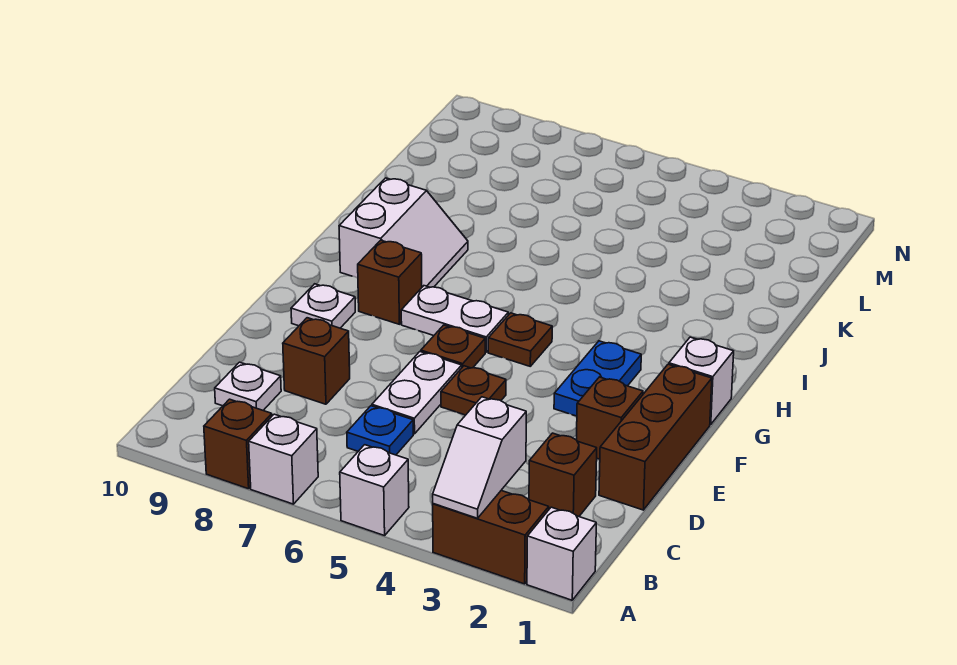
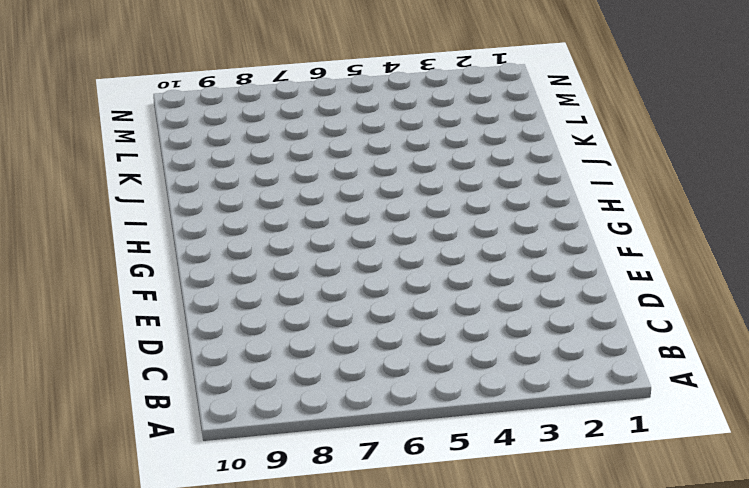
none -> white brick A1 level 1
none -> brown brick A2:A3 level 1
none -> white brick A5 level 1

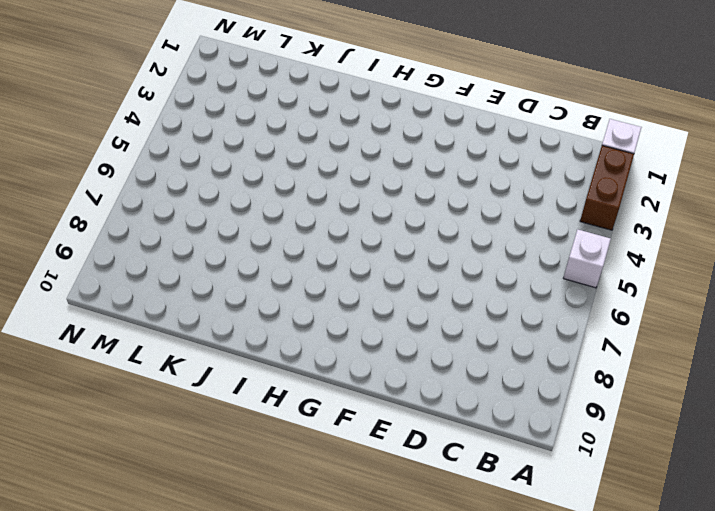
none -> white brick A7 level 1
none -> brown brick A8 level 1
none -> brown brick C2 level 1

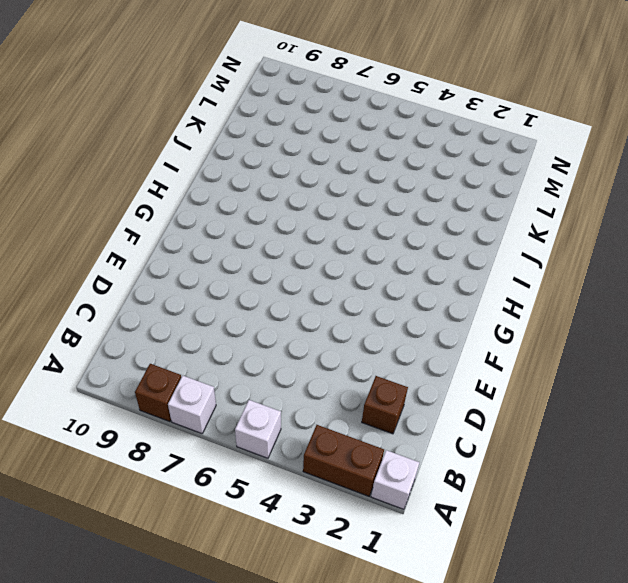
none -> blue plate C6 level 1
none -> white plate C9 level 1
none -> brown brick D1:F1 level 1

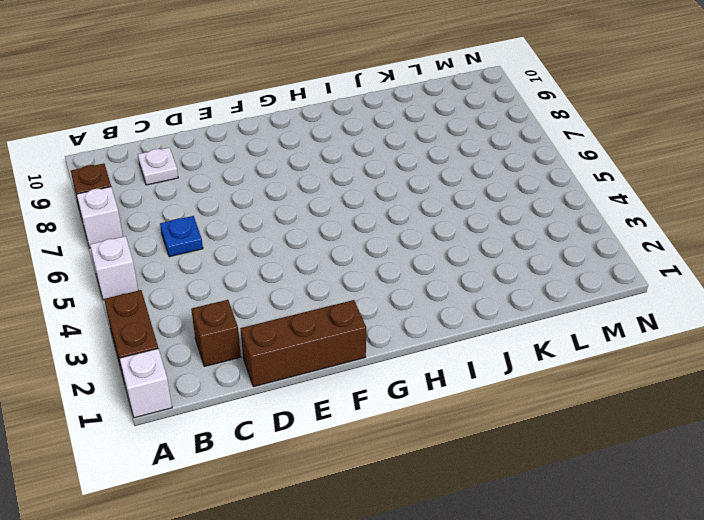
none -> white plate D6:E6 level 1
none -> brown brick D8 level 1
none -> brown brick E2 level 1

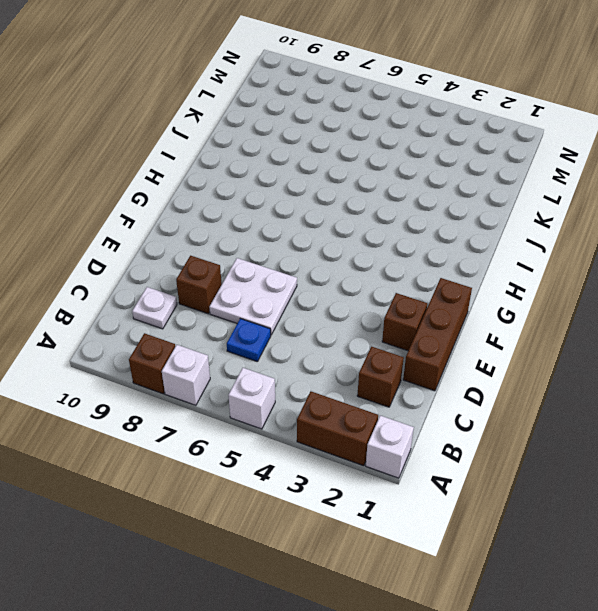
white plate D6:E7 level 1 -> white plate D6:E6 level 1
none -> brown plate E5 level 1
none -> blue plate F3:G3 level 1
none -> brown plate F6 level 1

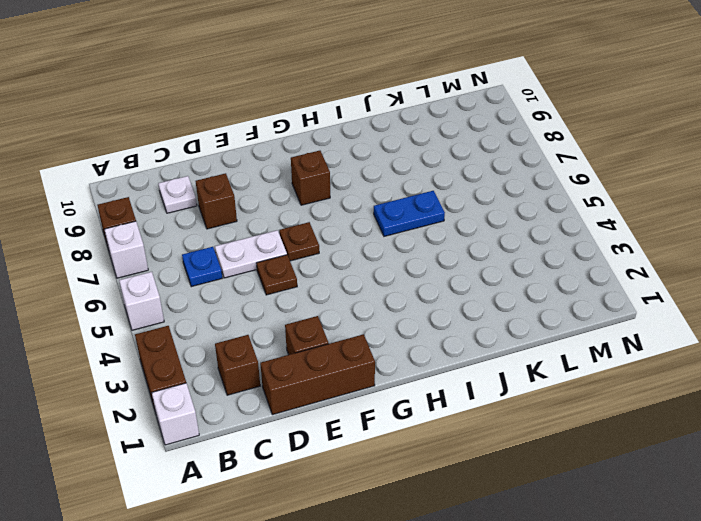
blue plate I6:J6 level 1 -> blue plate F3:G3 level 1
none -> white plate F9 level 1
none -> white brick G1 level 1
none -> brown plate G5 level 1

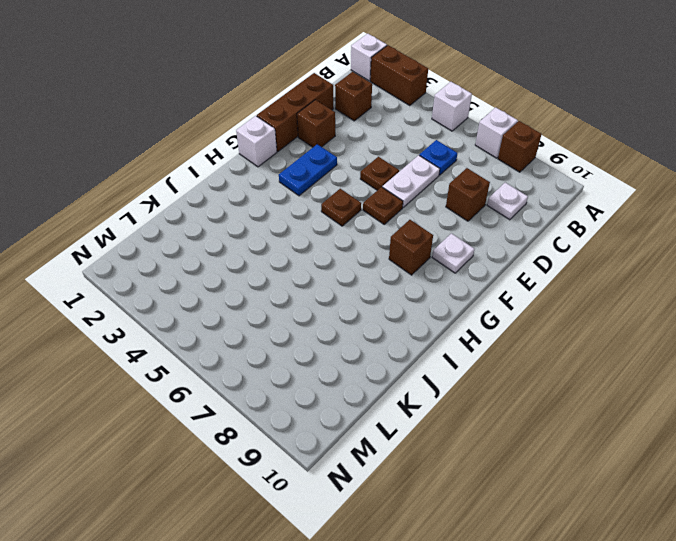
none -> white plate G6:G7 level 1
none -> white slope H8:I9 level 1 top 9
none -> white slope A3:B3 level 2 top B

